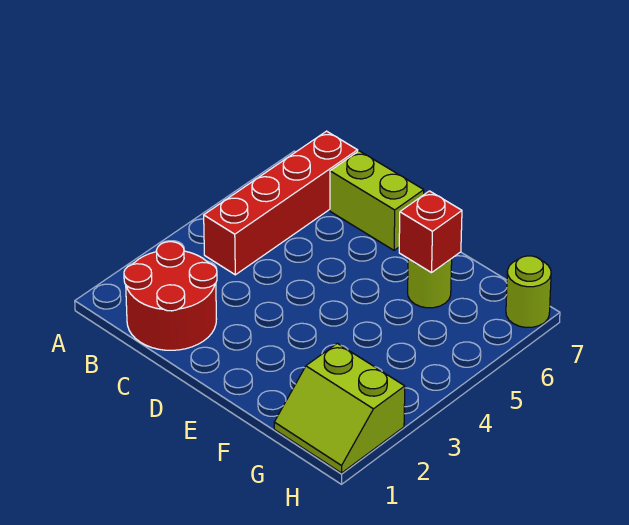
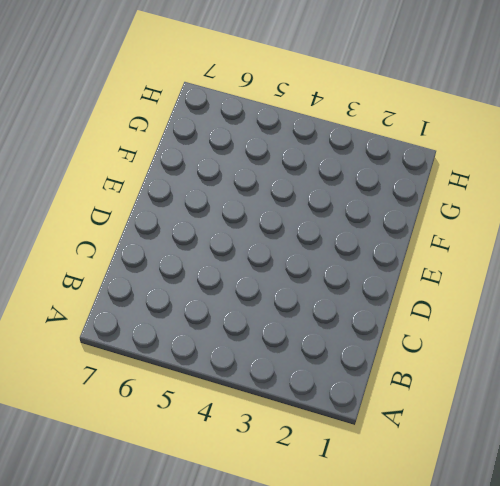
none -> red round brick B1:C2 level 1
none -> red brick B4:B7 level 1

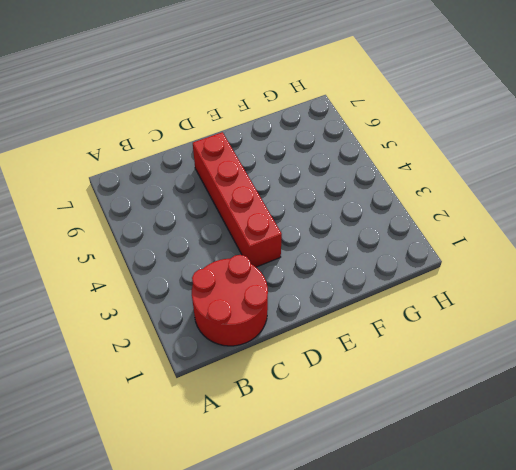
red brick D3:D6 level 1 -> red brick B4:B7 level 1
none -> lime brick C7:D7 level 1
none -> lime round brick F6 level 1

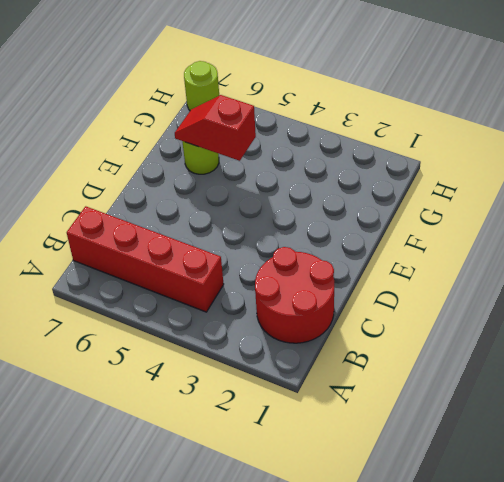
red slope F5:F6 level 2 top 5 -> red brick F6 level 2
none -> lime brick C7:D7 level 1
none -> lime slope G1:H2 level 1 top 2

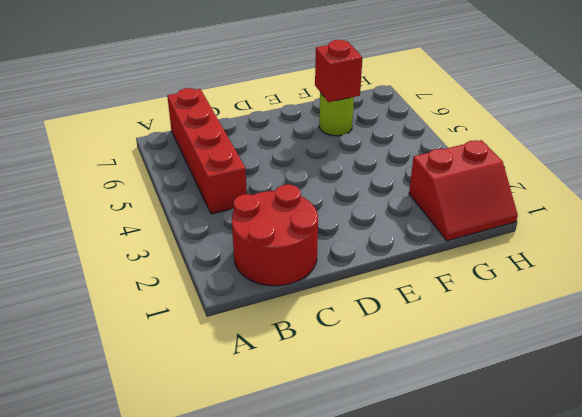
red slope G1:H2 level 1 top 2 -> lime slope G1:H2 level 1 top 2
none -> lime brick C7:D7 level 1
none -> lime round brick H7 level 1

